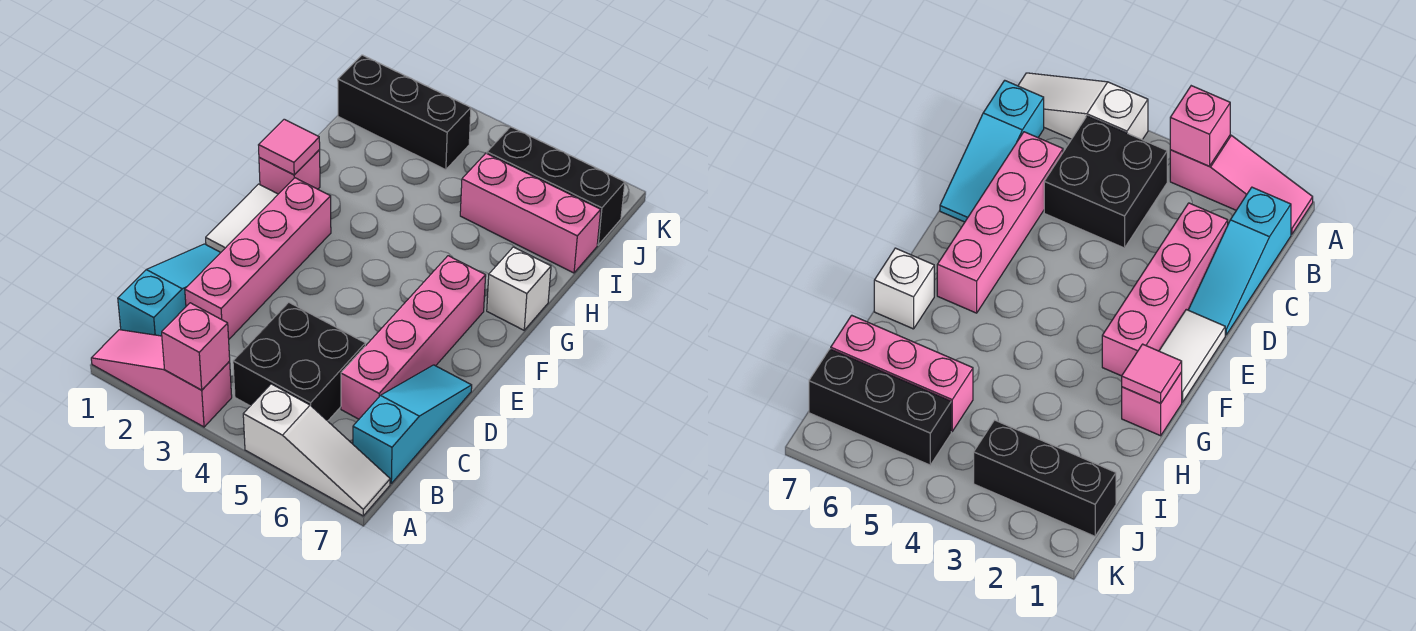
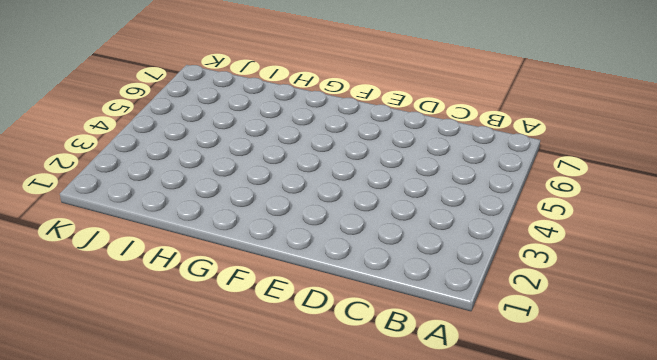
none -> pink slope A1:A3 level 1 top 3
none -> white slope A5:A7 level 1 top 5
none -> cyan slope B1:D1 level 1 top B

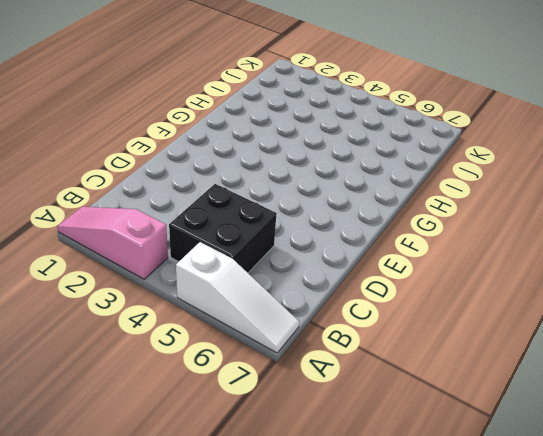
none -> cyan slope B1:D1 level 1 top B
none -> cyan slope B7:D7 level 1 top B
none -> pink brick C2:F2 level 1

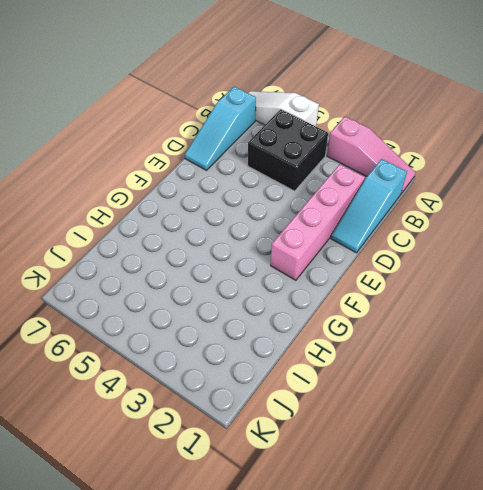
none -> pink brick C6:F6 level 1
none -> white tile E1:F1 level 1
none -> pink brick G1 level 1

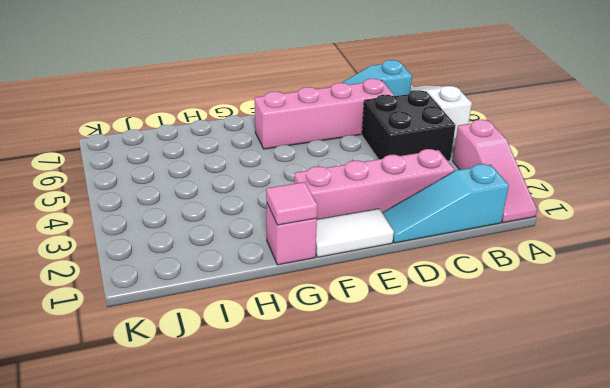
none -> white brick G7 level 1
none -> pink brick I5:I7 level 1
none -> black brick J1:J3 level 1

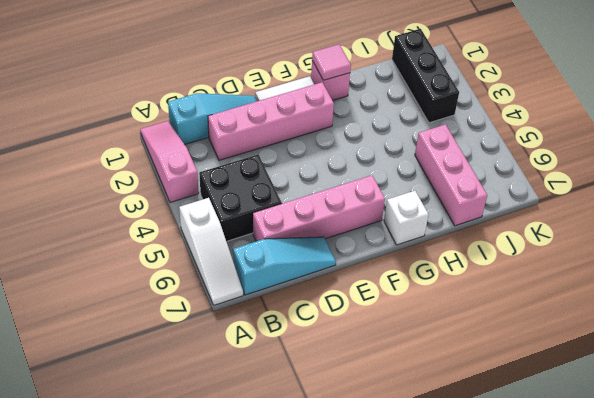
none -> black brick J5:J7 level 1
none -> pink brick A3 level 2

